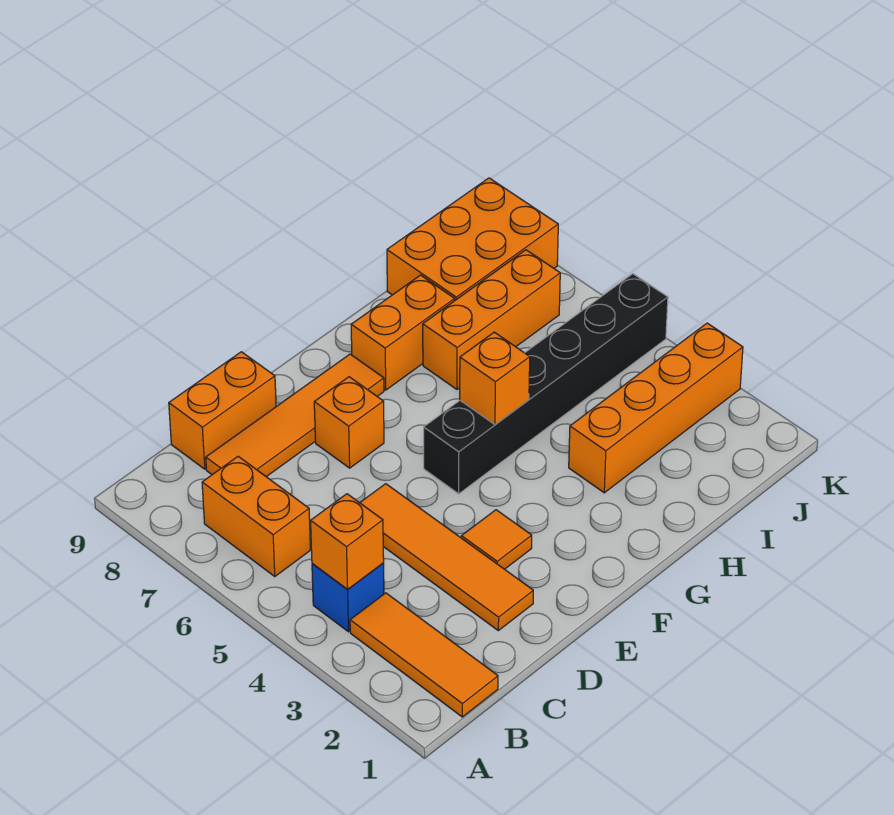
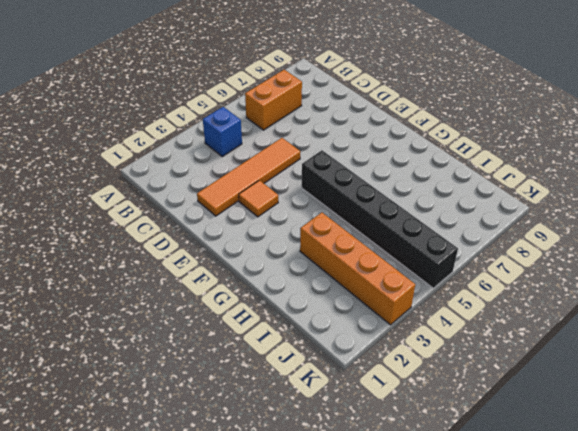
none -> orange tile B1:B3 level 1
none -> orange tile C8:F8 level 1
none -> orange brick C9:D9 level 1

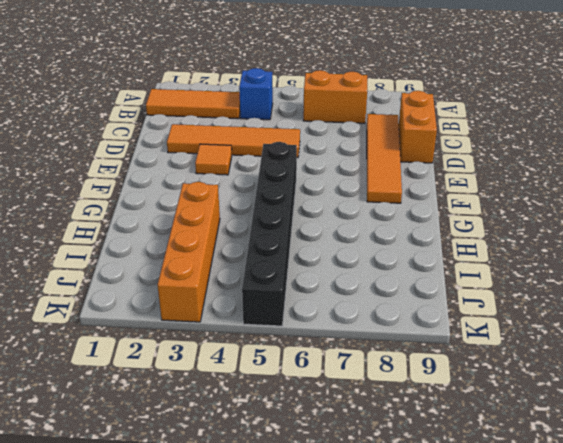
none -> orange brick E7 level 1
none -> orange brick G8:H8 level 1
none -> orange brick H7:J7 level 1

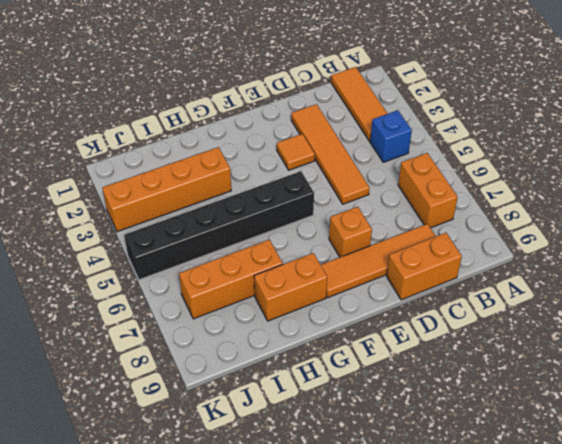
none -> orange brick I8:K9 level 1
none -> orange brick B4 level 2
none -> orange brick G5 level 2

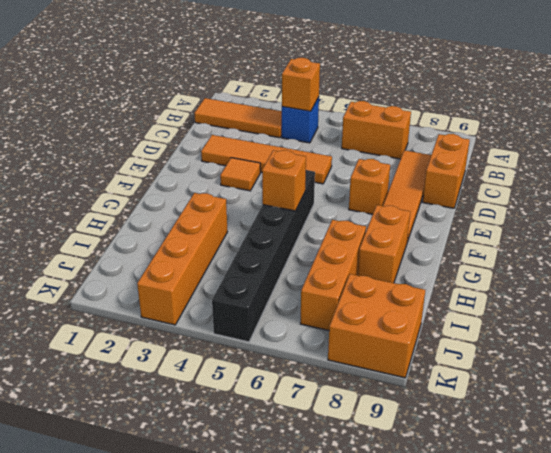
orange brick J8:K9 level 1 -> orange brick I8:K9 level 1

